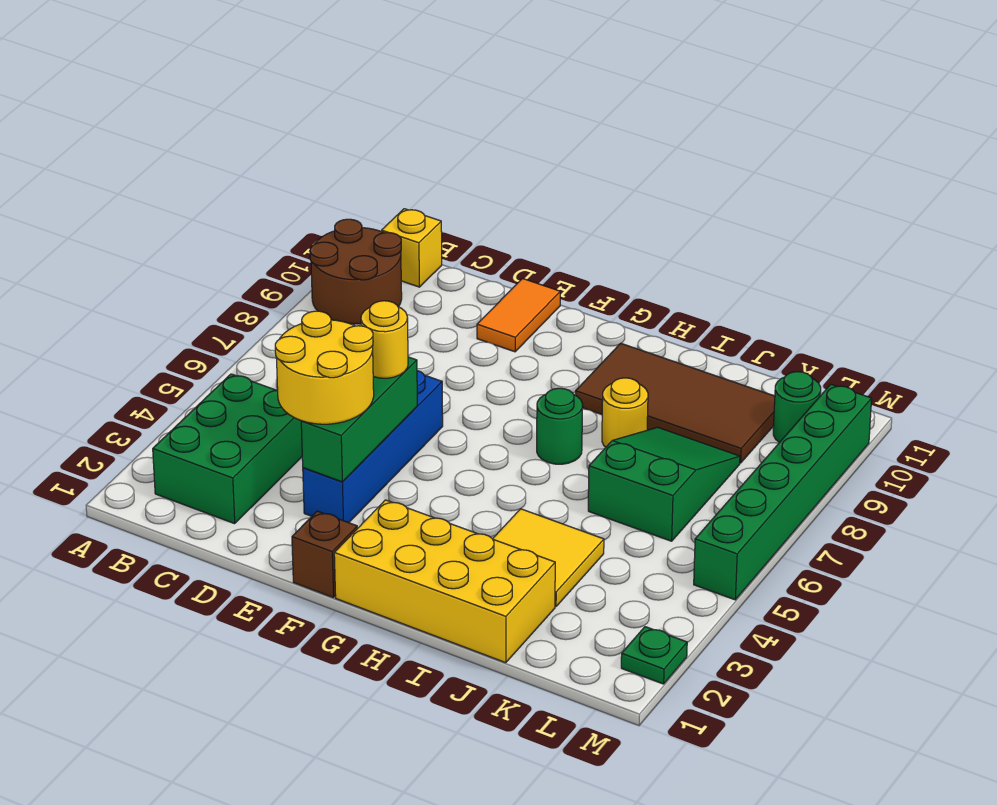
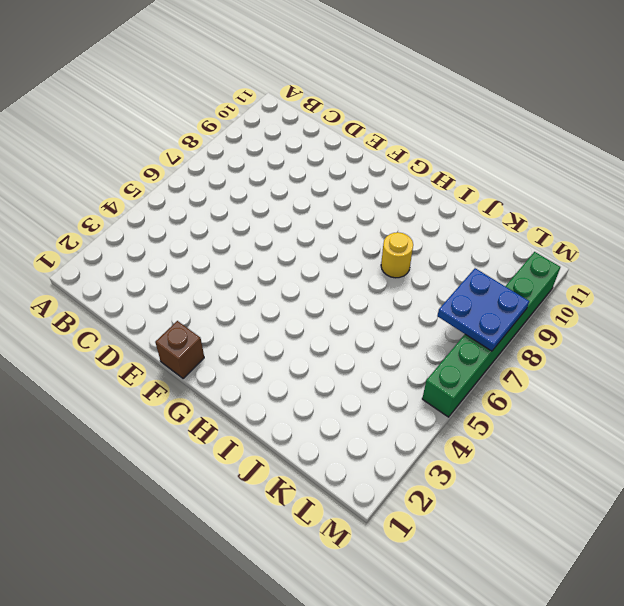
blue plate L7:M8 level 2 -> none
none -> brown round brick A9:B10 level 1
none -> green brick B2:C4 level 1
none -> yellow brick B11 level 1

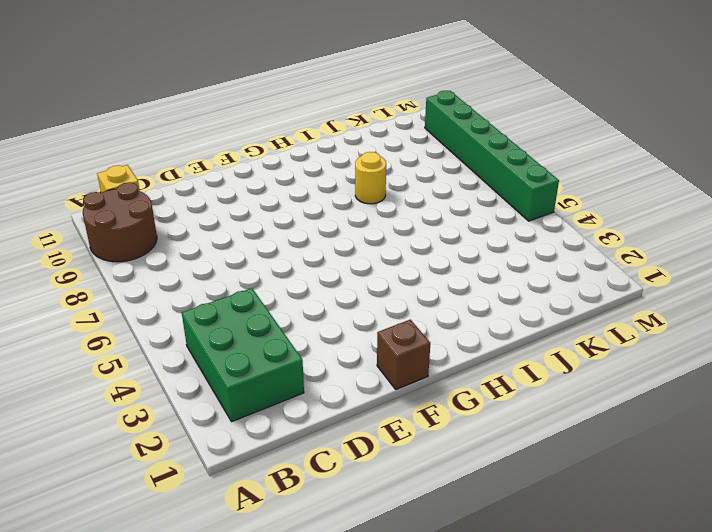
none -> blue brick E3:E6 level 1
none -> orange tile E10:E11 level 1
none -> yellow brick G1:J2 level 1

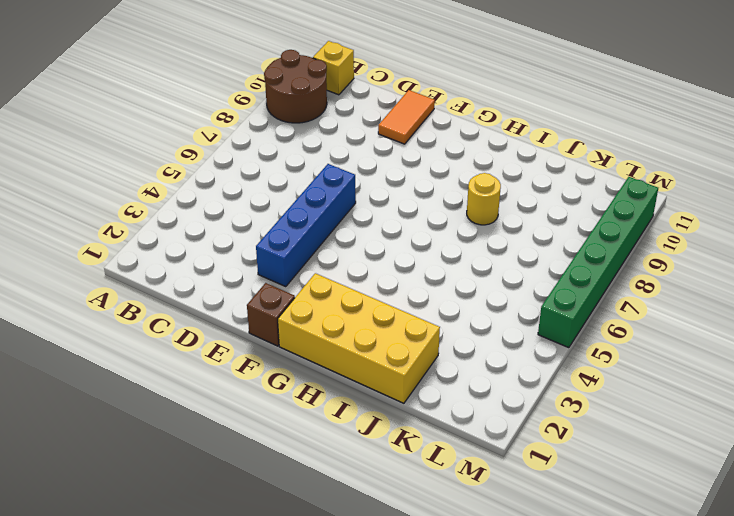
none -> green brick B2:C4 level 1
none -> green round brick H7 level 1
none -> brown tile H9:K10 level 1

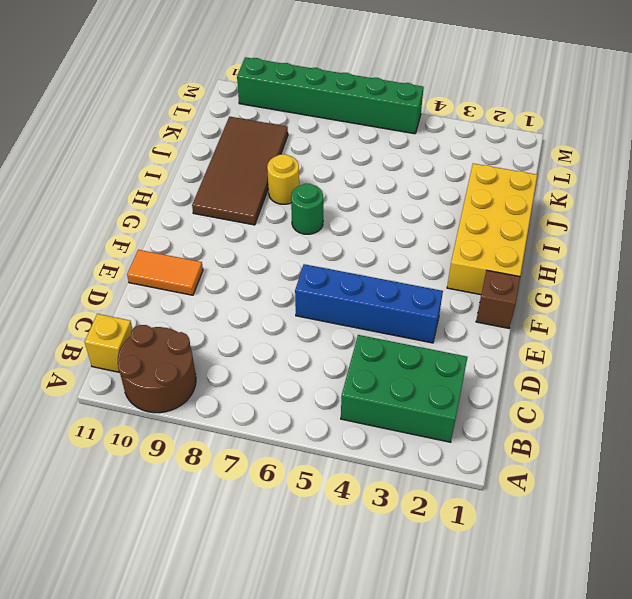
none -> yellow tile I3:J4 level 1
none -> green slope J6:K8 level 1 top 6
none -> green round brick L10 level 1

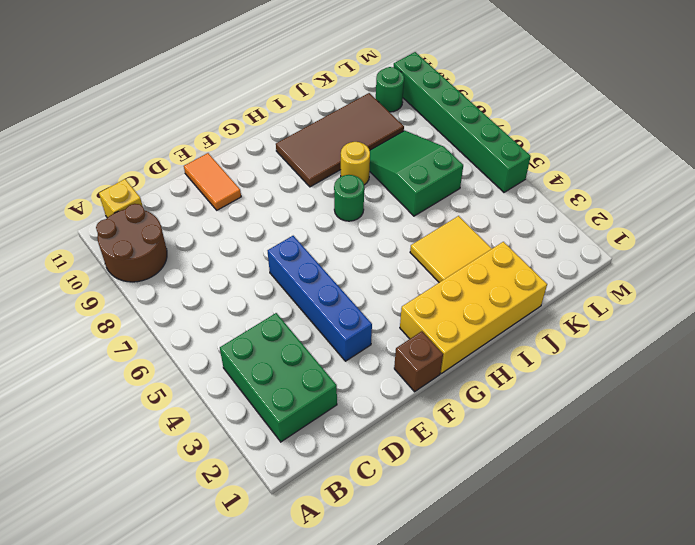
none -> green plate M2 level 1
none -> green brick E3:E5 level 2
none -> yellow round brick D3:E4 level 3

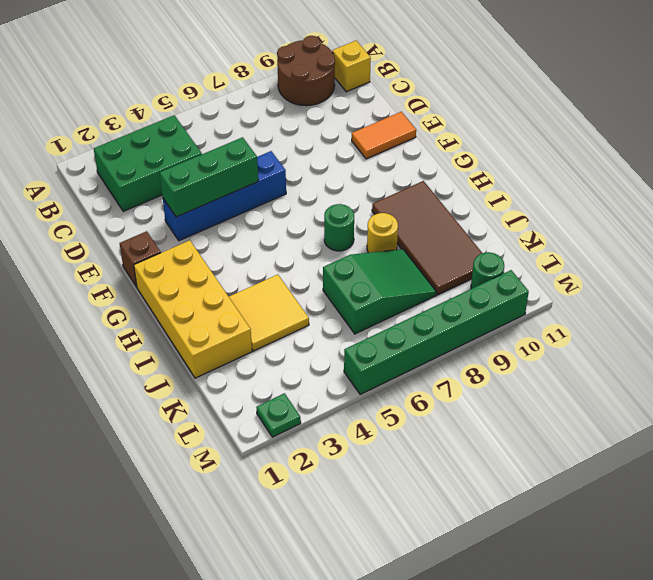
none -> yellow round brick D3:E4 level 3
none -> yellow round brick E5 level 3

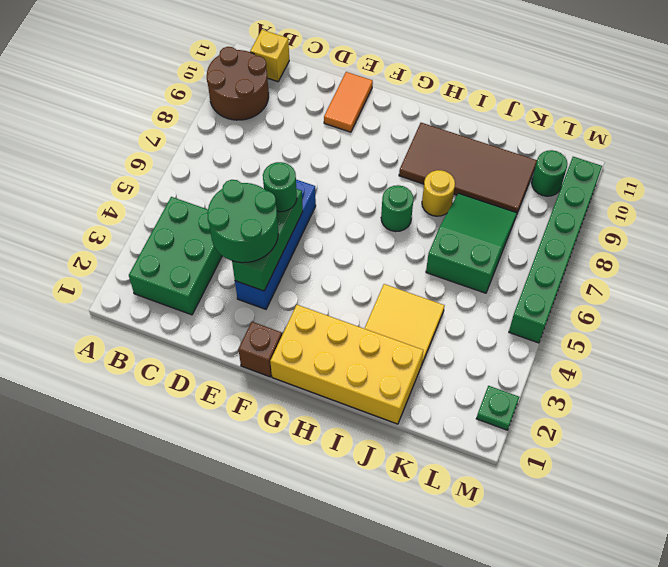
green round brick D3:E4 level 3 -> yellow round brick D3:E4 level 3
green round brick E5 level 3 -> yellow round brick E5 level 3

